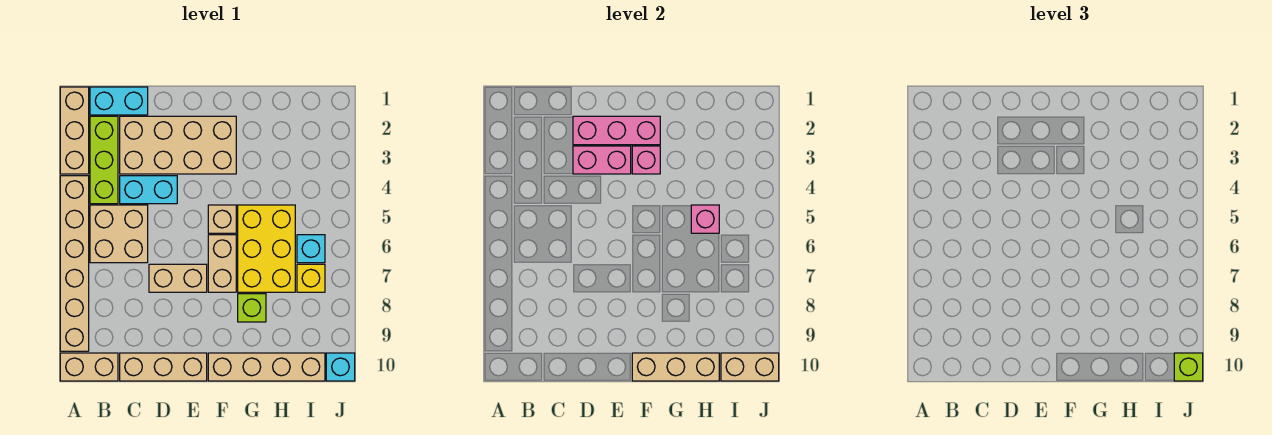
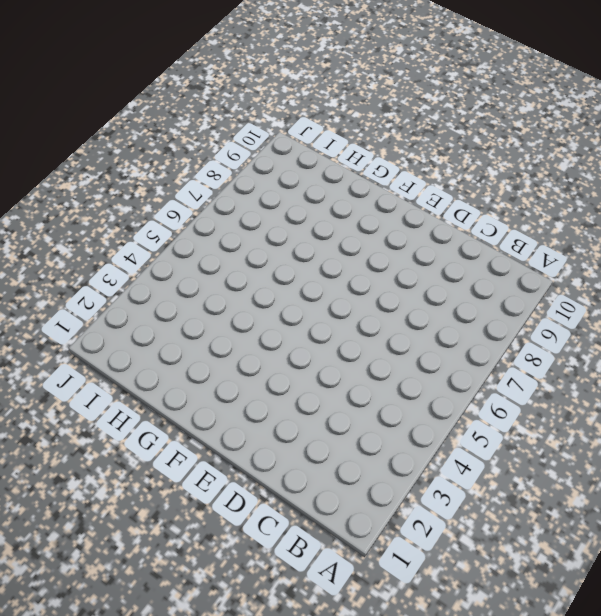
none -> tan brick A1:A3 level 1
none -> tan brick A4:A9 level 1
none -> tan brick A10:B10 level 1

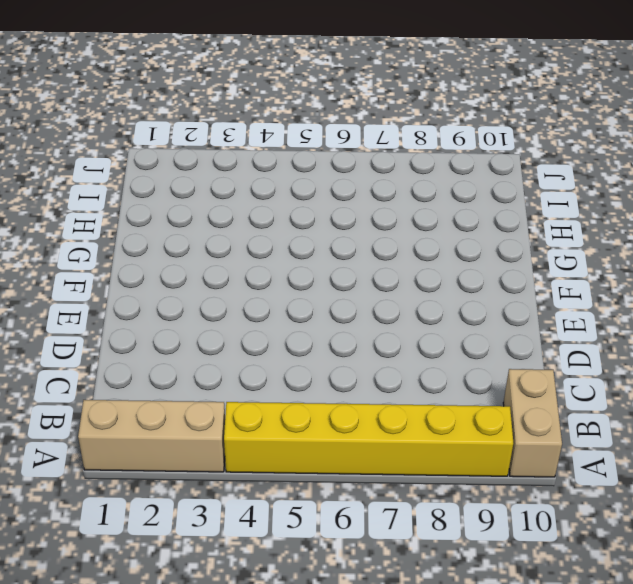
yellow brick A4:A9 level 1 -> tan brick A4:A9 level 1
none -> cyan brick B1:C1 level 1
none -> lime brick B2:B4 level 1
none -> tan brick B5:C6 level 1

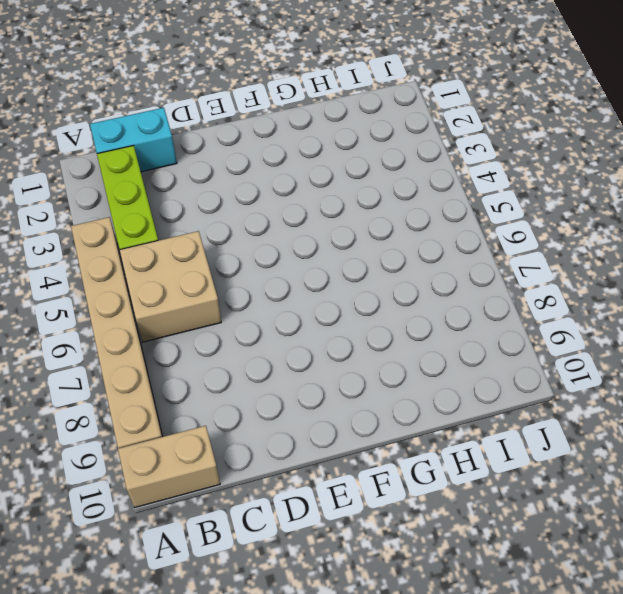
none -> tan brick A1:A3 level 1
none -> tan brick C2:F3 level 1
none -> cyan brick C4:D4 level 1

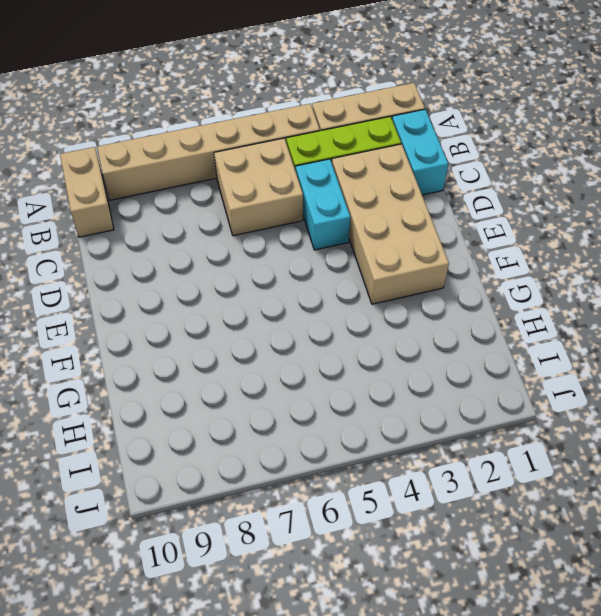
none -> tan brick C10:E10 level 1
none -> tan brick D7:E7 level 1
none -> tan brick F5 level 1

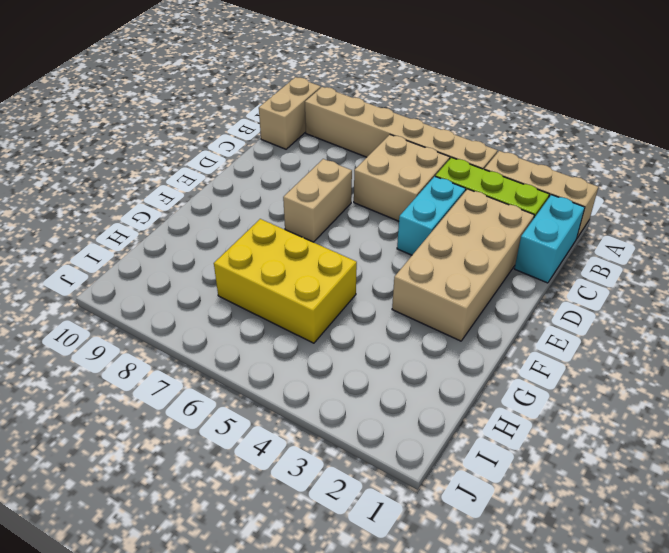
none -> tan brick C10:E10 level 1
none -> tan brick F5 level 1
none -> tan brick F6:F7 level 1

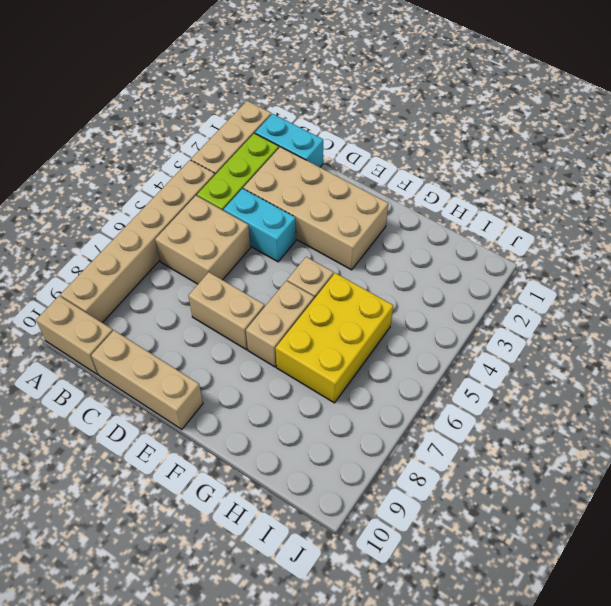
none -> tan brick F10:I10 level 1
none -> lime brick G8 level 1
none -> cyan brick I6 level 1

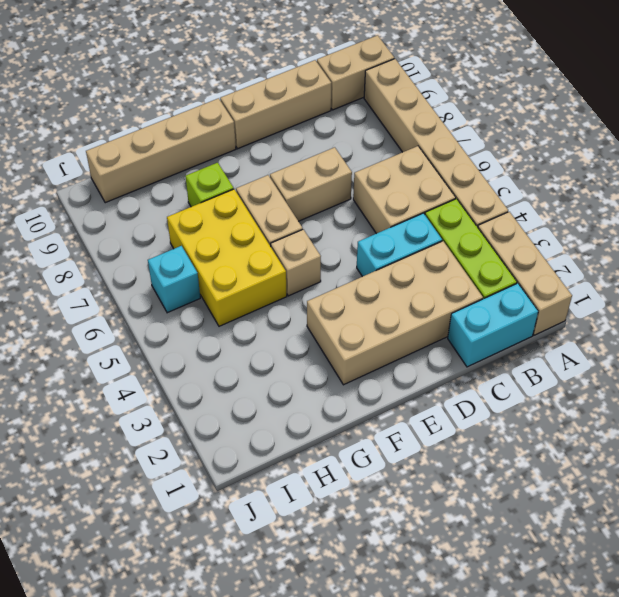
none -> yellow brick I7 level 1
none -> cyan brick J10 level 1
none -> pink brick D2:F2 level 2

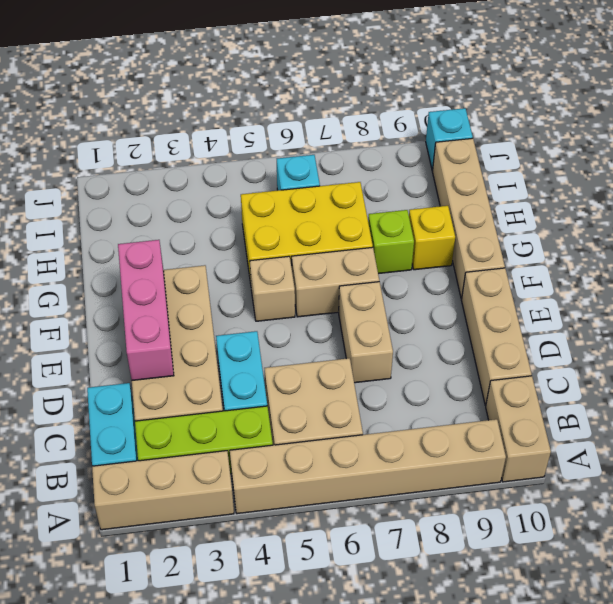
yellow brick G9 level 1 -> yellow brick I7 level 1
none -> pink brick D3:E3 level 2
none -> pink brick F3 level 2
none -> tan brick F10:H10 level 2

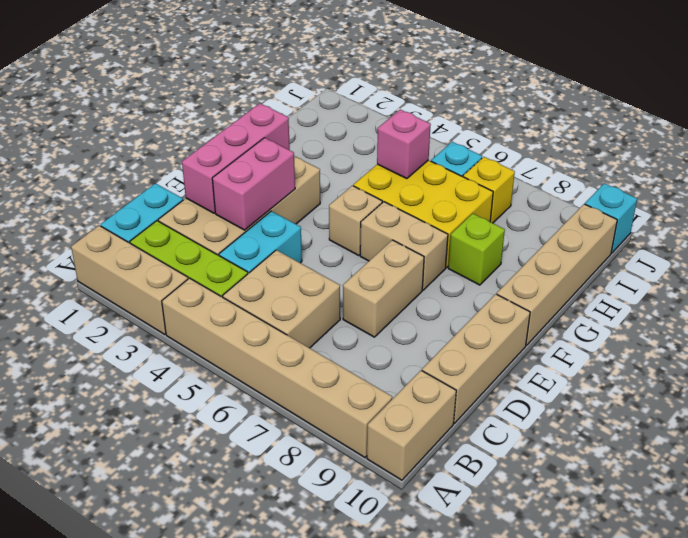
none -> pink brick F3 level 2
none -> tan brick F10:H10 level 2
none -> tan brick I10:J10 level 2

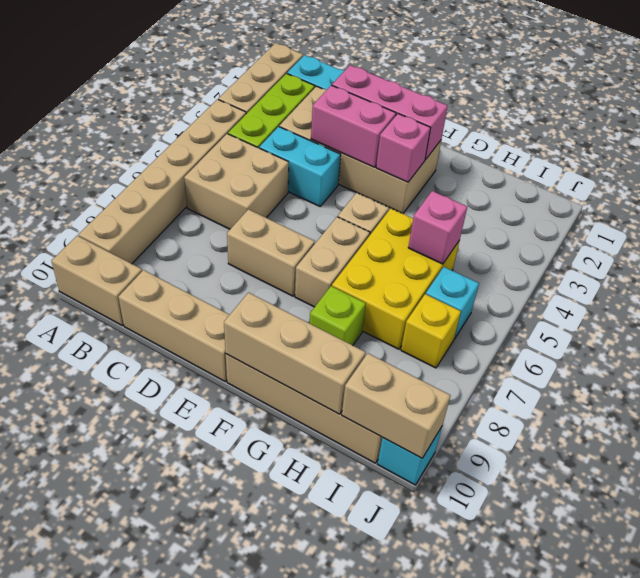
none -> lime brick J10 level 3

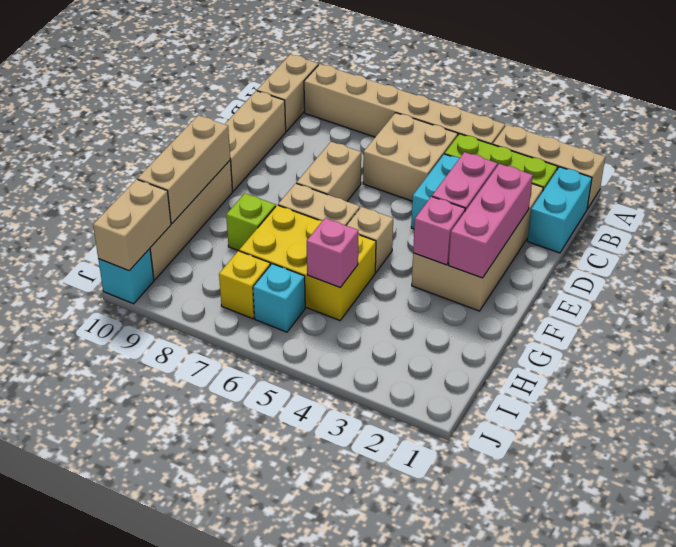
none -> lime brick J10 level 3

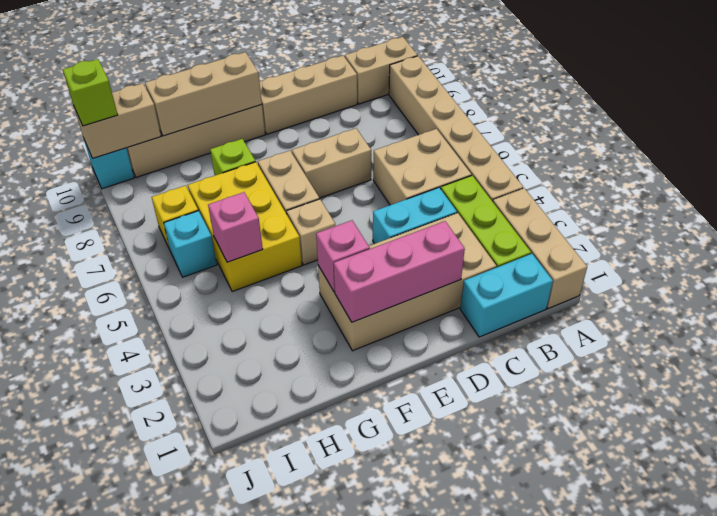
none -> pink brick D3:E3 level 2

